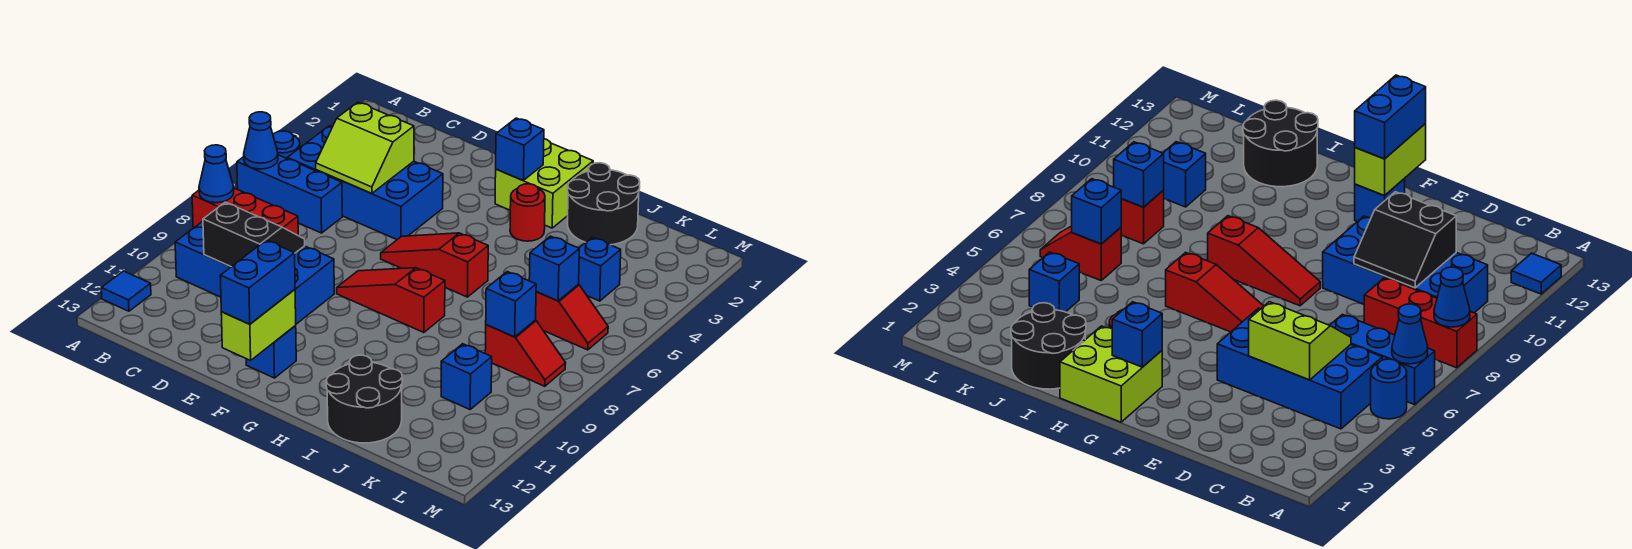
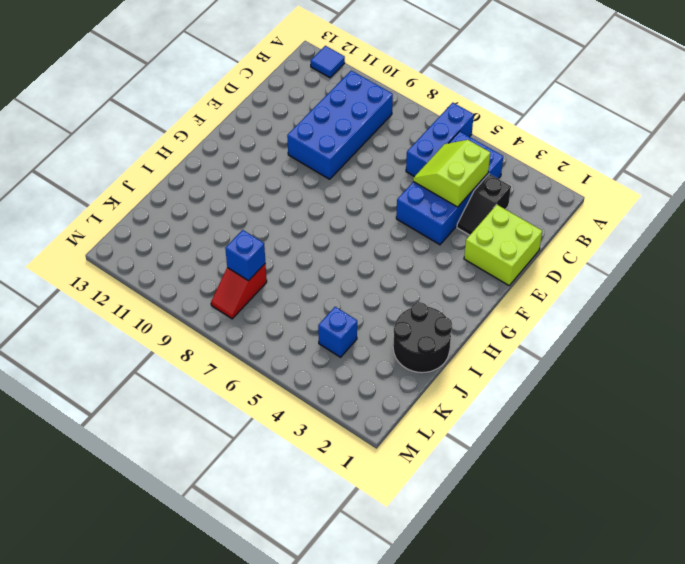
black slope C3:D3 level 1 top C -> none
lime brick D1:E2 level 1 -> lime brick G1:H2 level 1
none -> blue round brick A5 level 1
none -> red brick A8:C8 level 1
none -> red slope F6:H6 level 1 top H

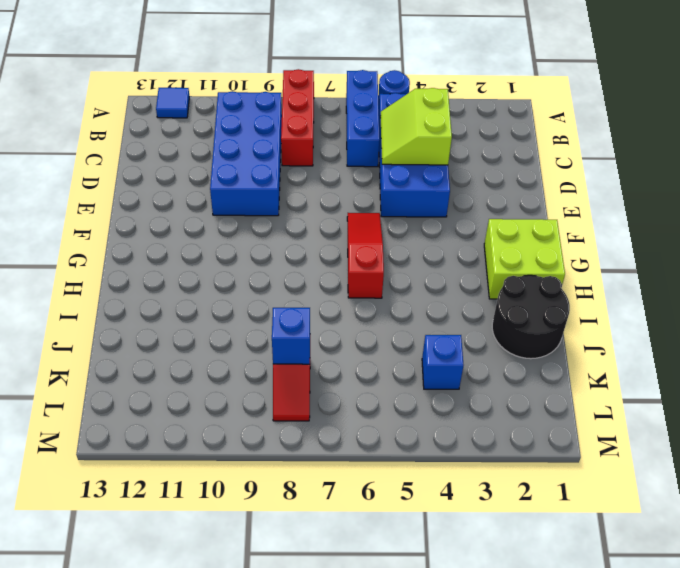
none -> red slope F8:H8 level 1 top H
none -> blue brick F12 level 1
none -> red round brick H3 level 1

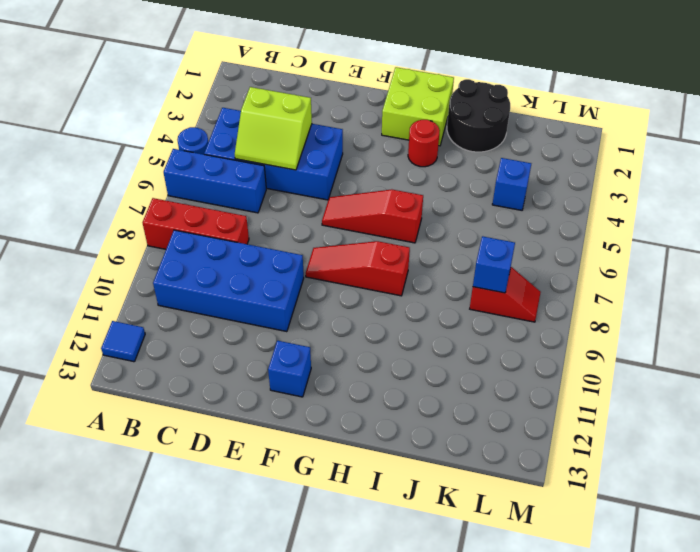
none -> black round brick I12:J13 level 1
none -> red slope K6:L6 level 1 top K
none -> blue brick K10 level 1

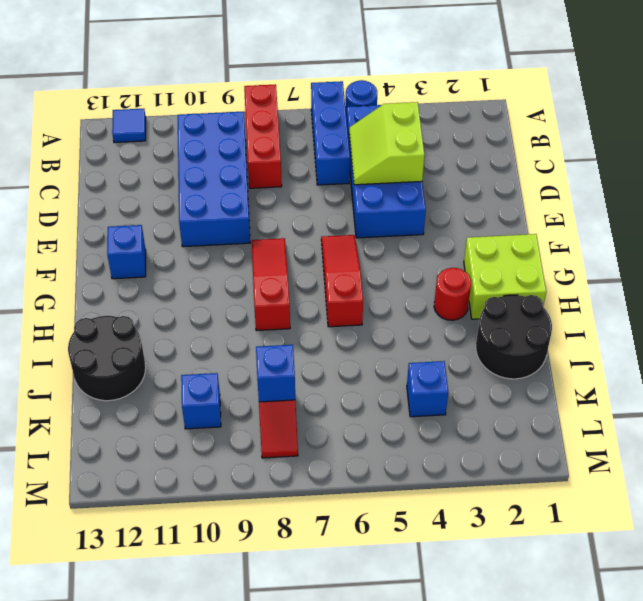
none -> red slope K6:L6 level 1 top K
none -> blue cone A6 level 2
none -> blue cone A8 level 2

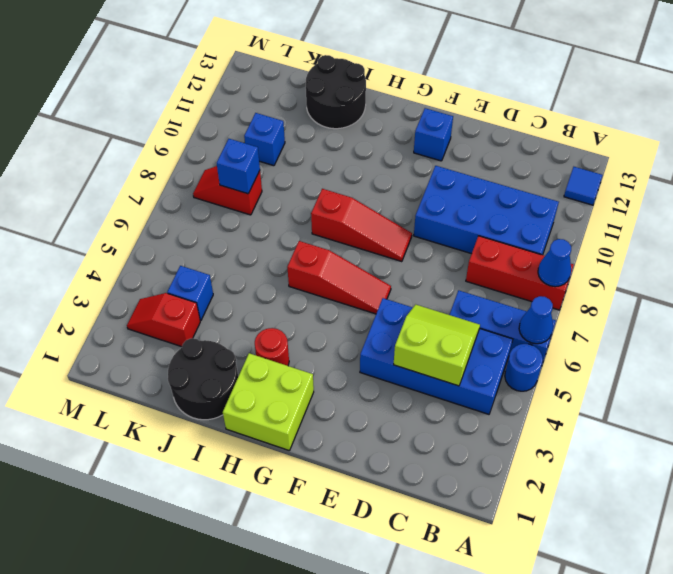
red slope K3:L3 level 1 top K -> red slope K6:L6 level 1 top K
none -> black slope C9:D10 level 2 top 10
none -> lime brick F12:F13 level 2
none -> blue brick G2 level 2

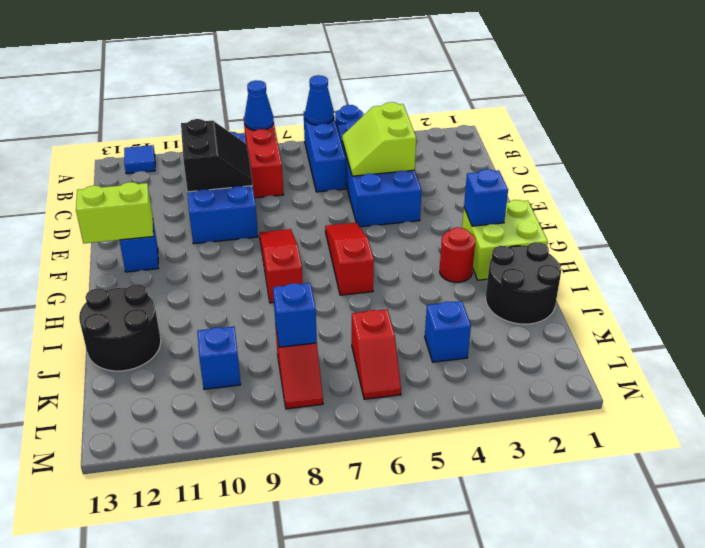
none -> blue brick K6 level 2
none -> blue brick F12:F13 level 3

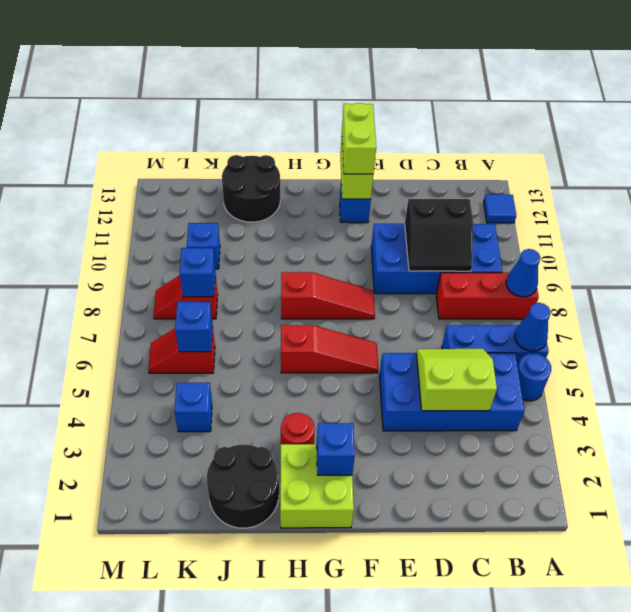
lime brick F12:F13 level 3 -> blue brick F12:F13 level 3

